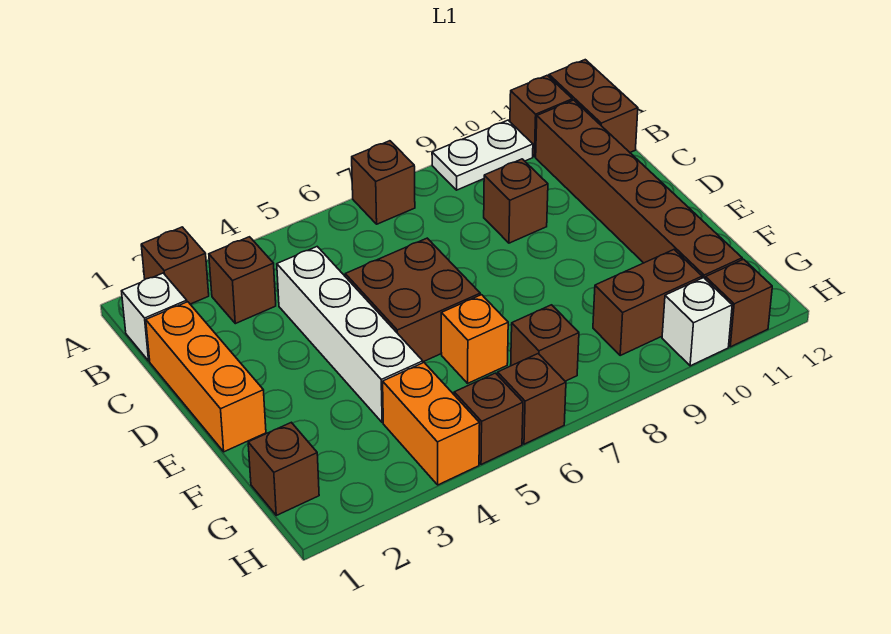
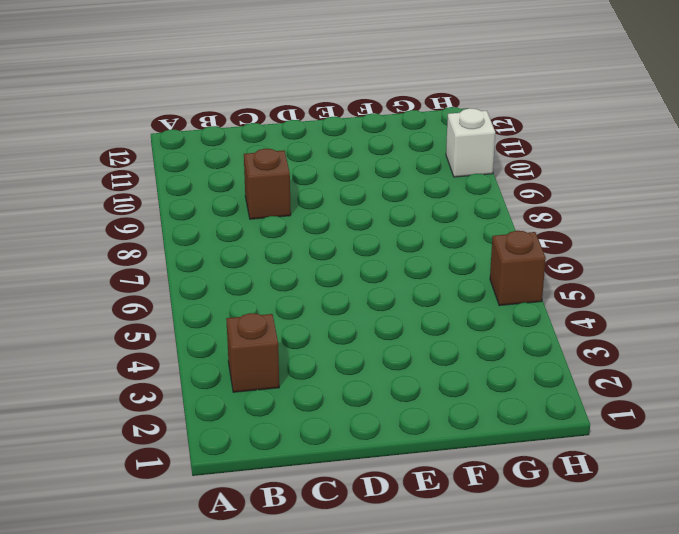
none -> brown brick A2 level 1
none -> brown brick A7 level 1
none -> white plate A9:A10 level 1

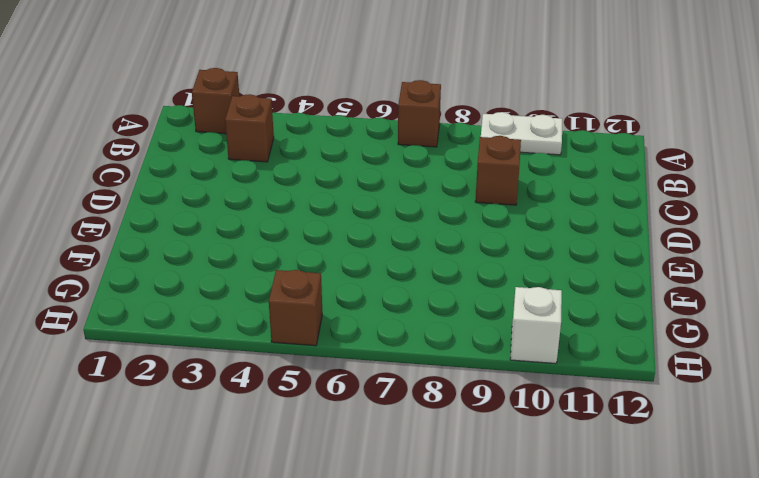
none -> brown brick A11 level 1
none -> brown brick A12:B12 level 1
none -> white brick B1 level 1

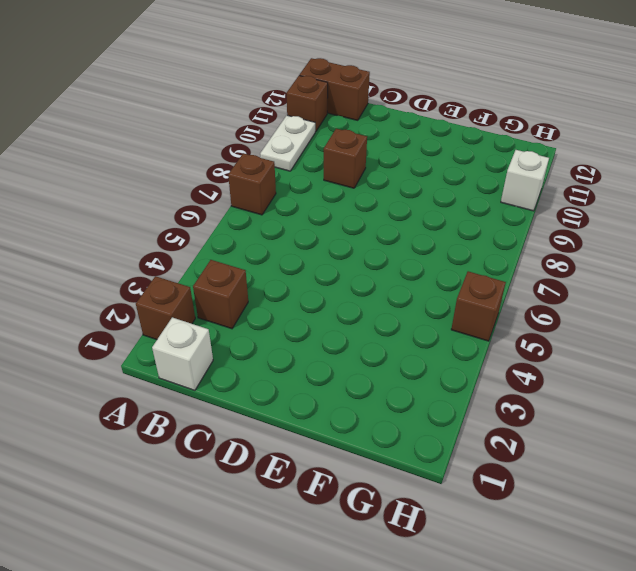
none -> brown brick B11:G11 level 1
none -> orange brick C1:E1 level 1
none -> white brick C4:F4 level 1

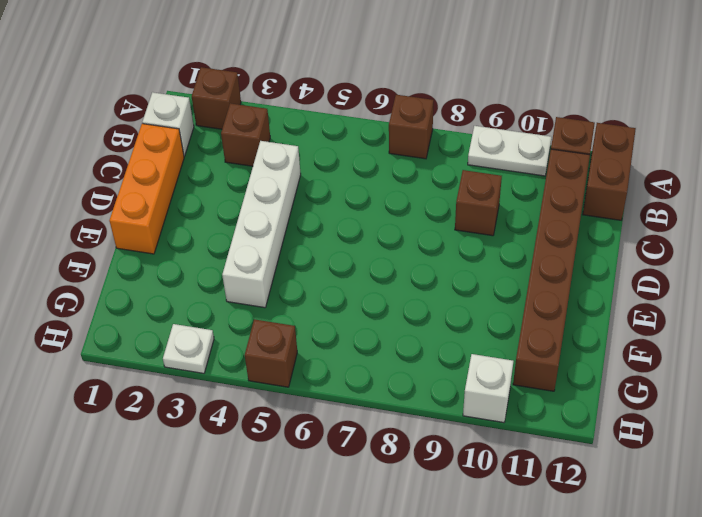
white plate H3 level 1 -> none
none -> brown brick D5:E6 level 1
none -> orange brick F6 level 1
none -> brown brick G1 level 1

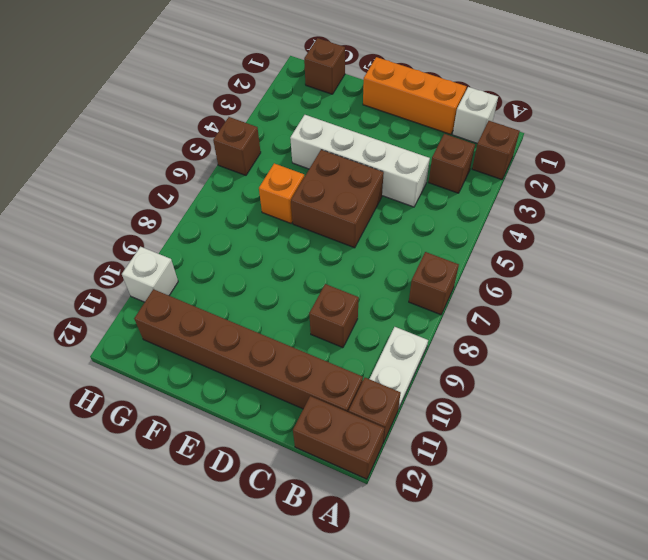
none -> orange brick G4:H4 level 1
none -> brown brick G7 level 1
none -> brown brick G9:G10 level 1

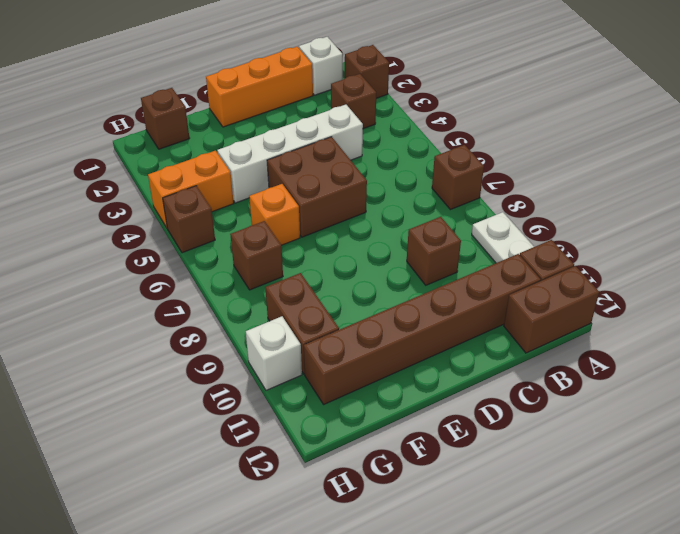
none -> brown brick H6 level 1
none -> brown brick H11 level 1

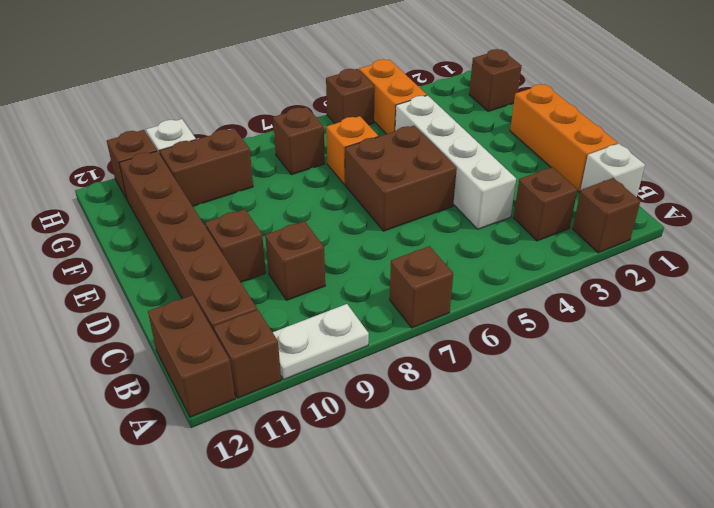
brown brick D10 level 1 -> brown brick H6 level 1

